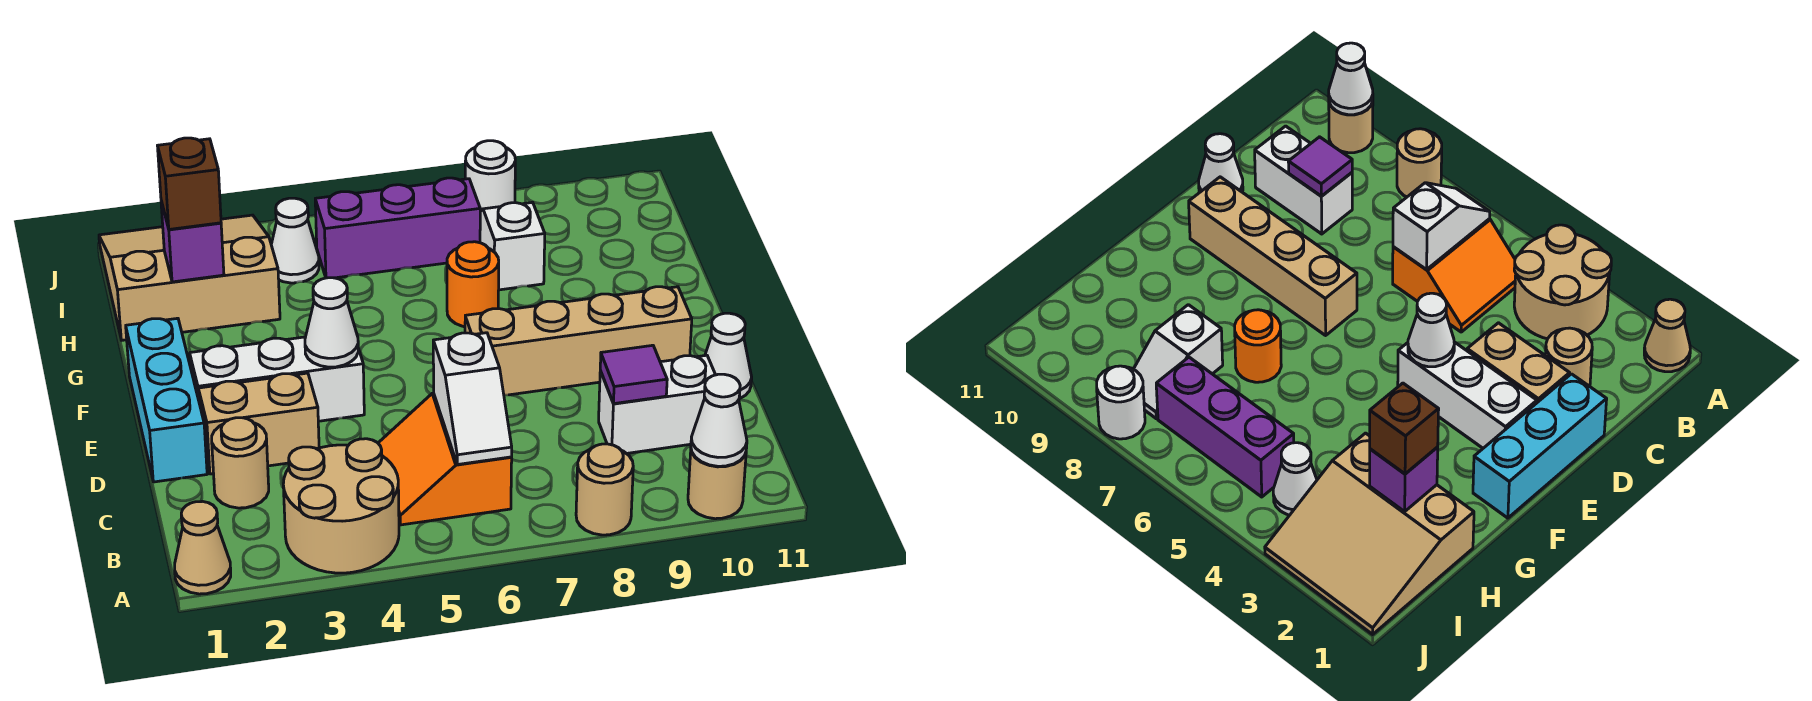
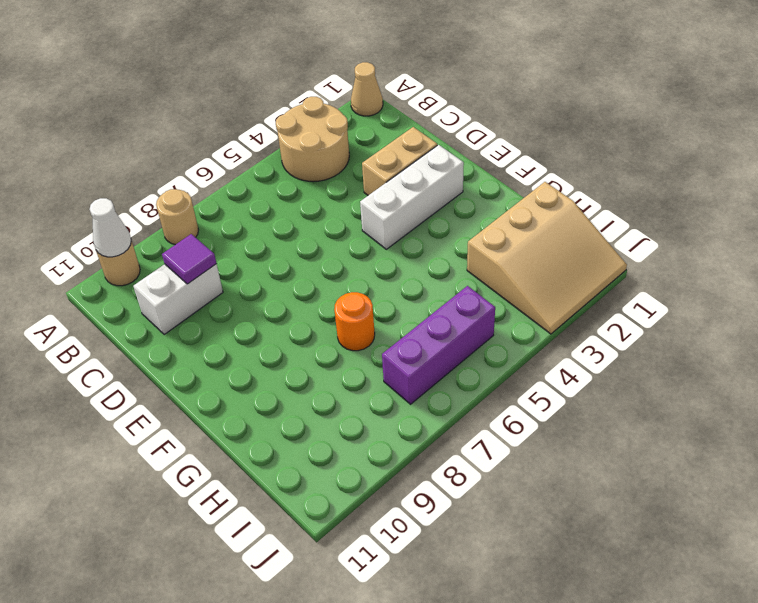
none -> orange slope B5:C6 level 1 top 6
none -> tan round brick C2 level 1
none -> cyan brick D1:F1 level 1

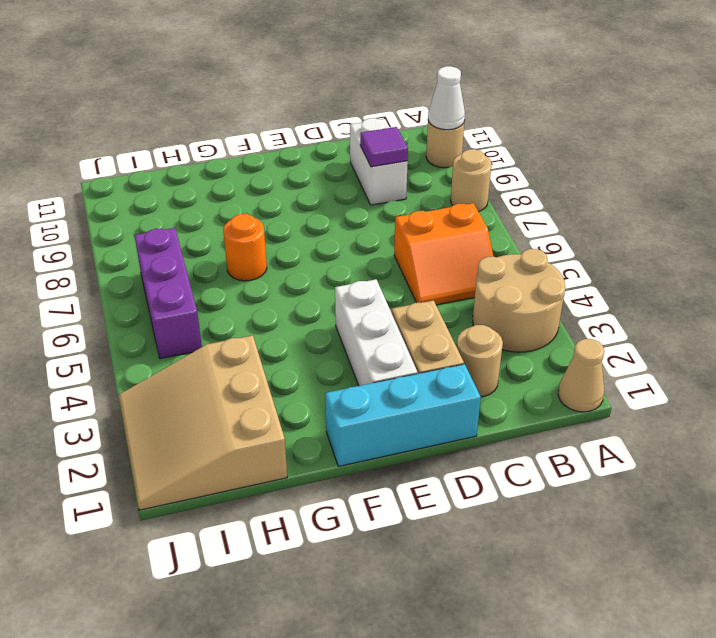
none -> white cone D11 level 1
none -> tan brick E7:E10 level 1
none -> white slope H8:I8 level 1 top H

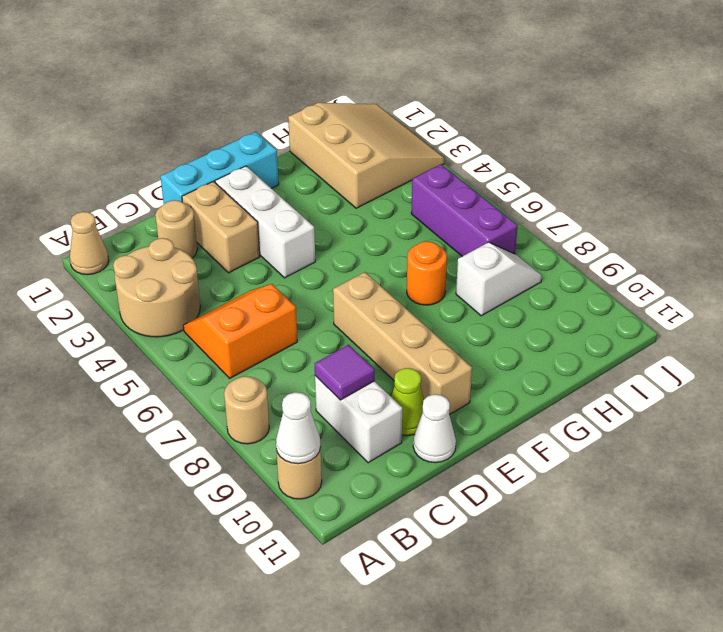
lime cone D10 level 1 -> none
none -> white cone I4 level 1
none -> white round brick J8 level 1
none -> white slope B6:C6 level 2 top C

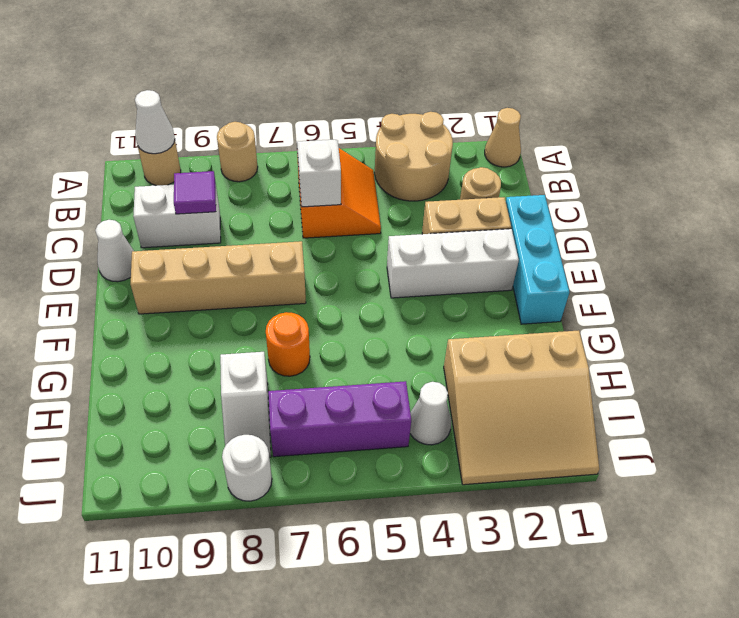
none -> white cone E4 level 2
none -> purple brick H2 level 2
none -> brown brick H2 level 3

